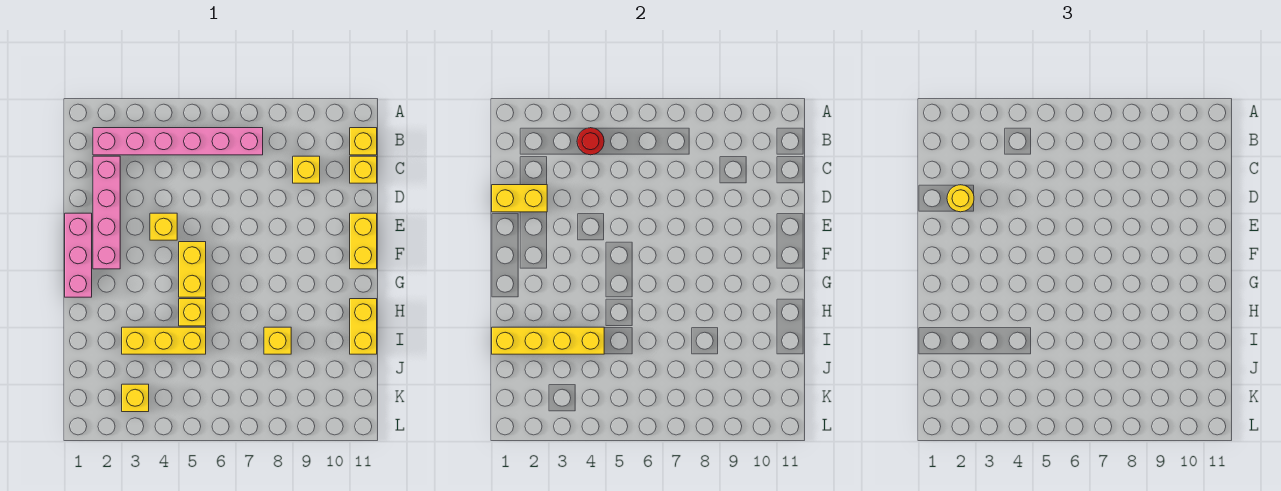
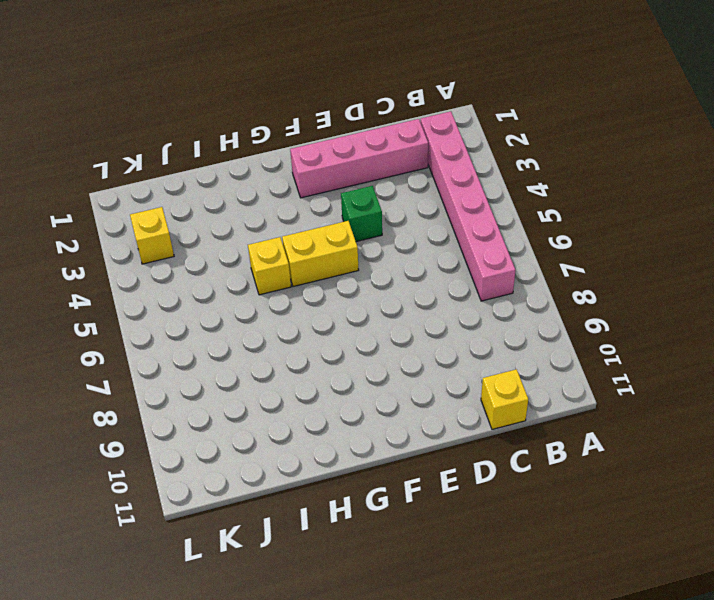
green brick E4 level 1 -> yellow brick E4 level 1
none -> yellow brick B11 level 1
none -> yellow brick C9 level 1
none -> pink brick E1:G1 level 1

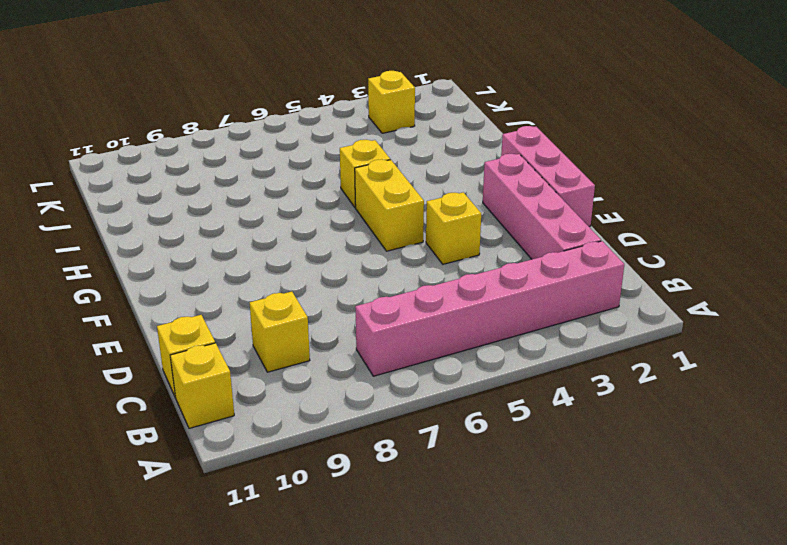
none -> yellow brick E11:F11 level 1
none -> yellow brick H11:I11 level 1
none -> yellow brick I3:I5 level 1

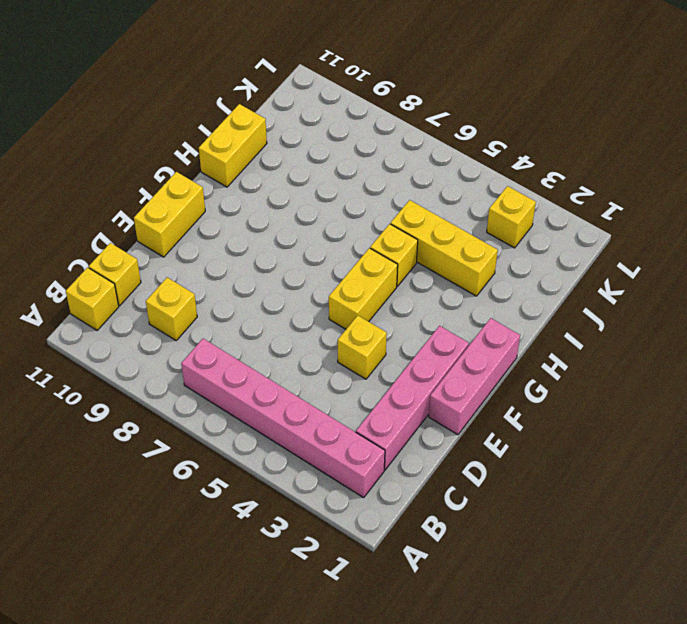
none -> yellow brick I8 level 1
none -> red round brick B4 level 2
none -> yellow brick D1:D2 level 2

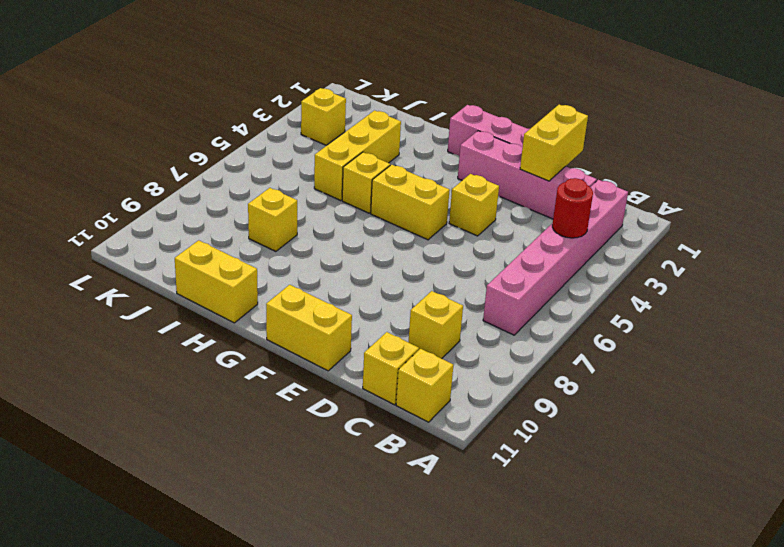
none -> yellow brick I1:I4 level 2
none -> yellow round brick D2 level 3

